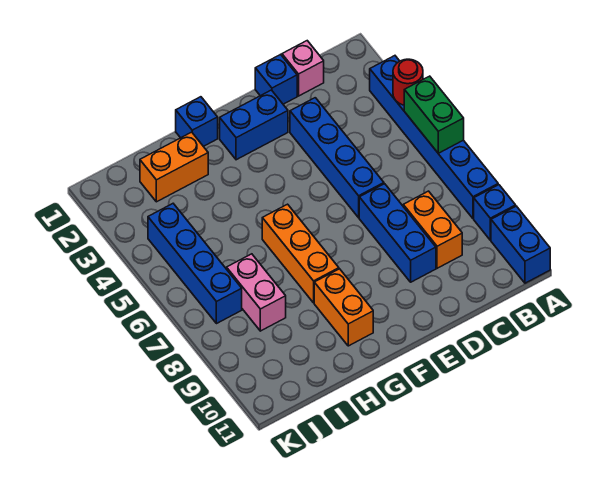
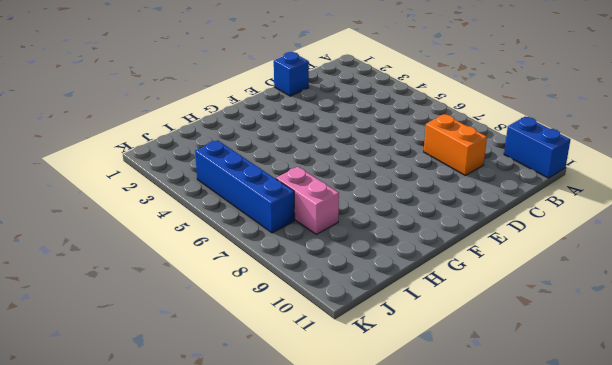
none -> blue brick A3:A8 level 1
none -> blue brick A9 level 1
none -> pink brick C1 level 1

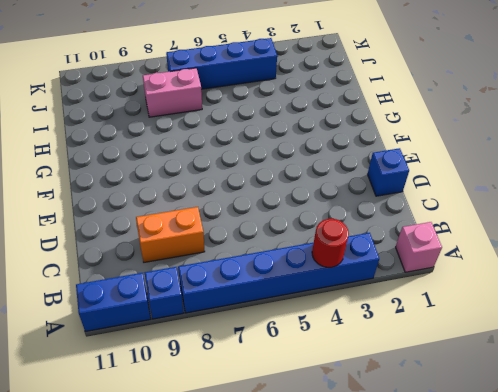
pink brick A1 level 1 -> pink brick C1 level 1
none -> blue brick D3:D6 level 1
none -> blue brick D7:D9 level 1
none -> blue brick E2:F2 level 1

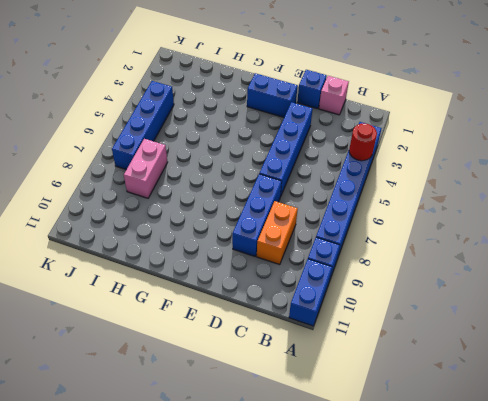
none -> blue brick G1 level 1
none -> orange brick G6:G8 level 1
none -> orange brick G9:G10 level 1

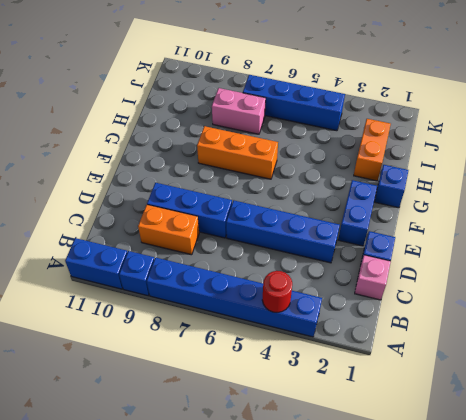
none -> orange brick G9:G10 level 1
none -> green brick A5:A6 level 2

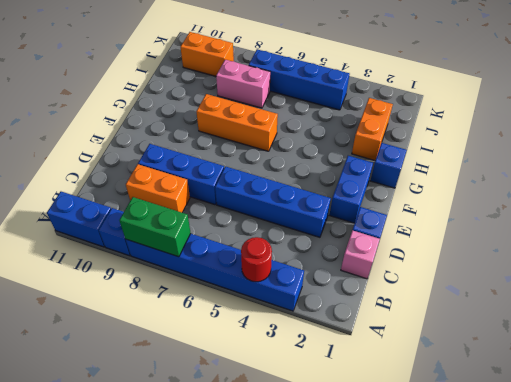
green brick A7:A8 level 2 -> green brick A5:A6 level 2
orange brick J9:J10 level 1 -> orange brick G9:G10 level 1

